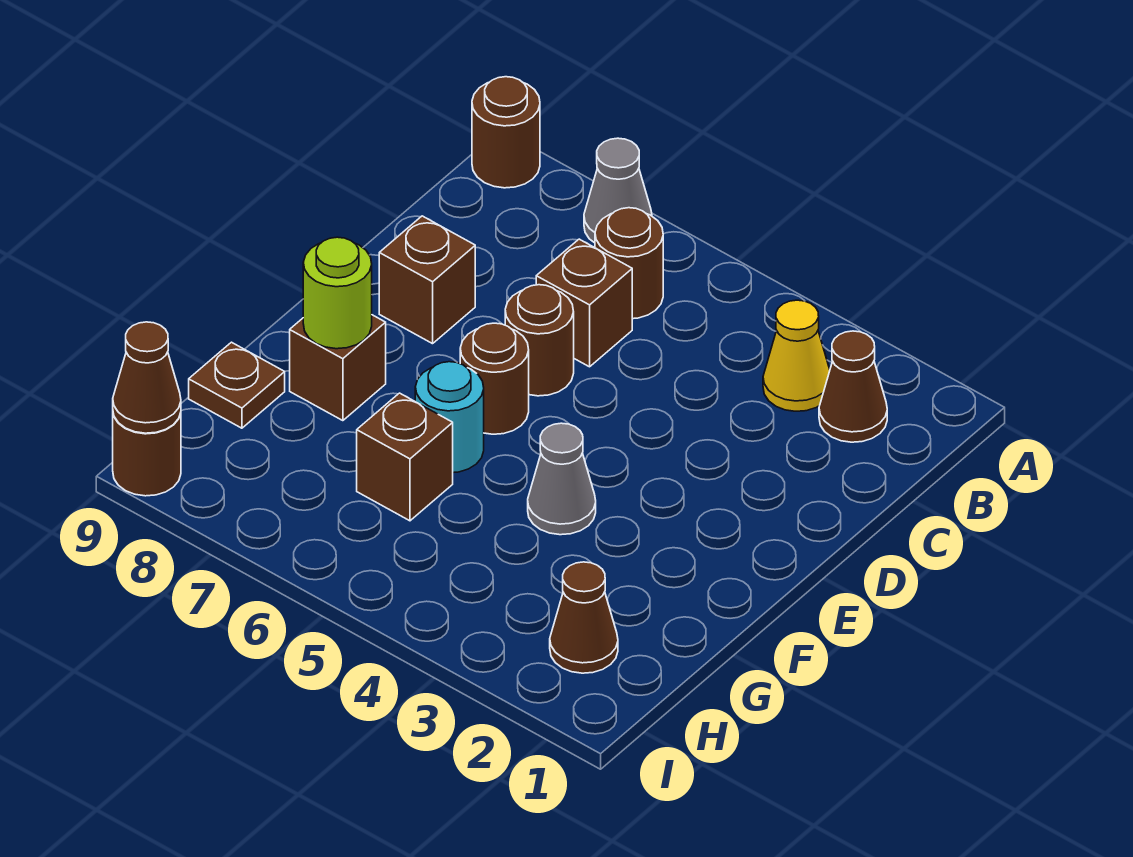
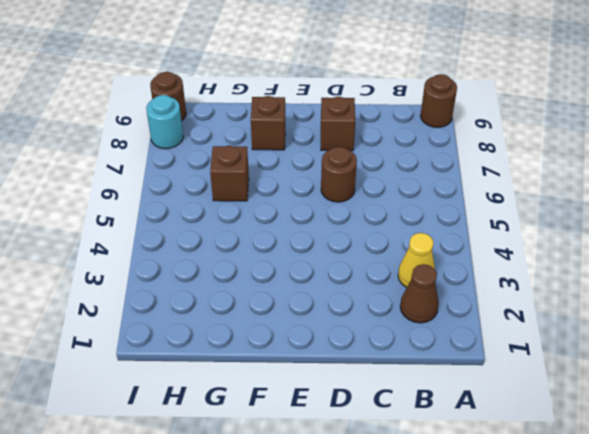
cyan round brick I8 level 1 -> cyan round brick F6 level 1
none -> grey cone A7 level 1
none -> brown round brick B6 level 1
none -> brown brick C6 level 1

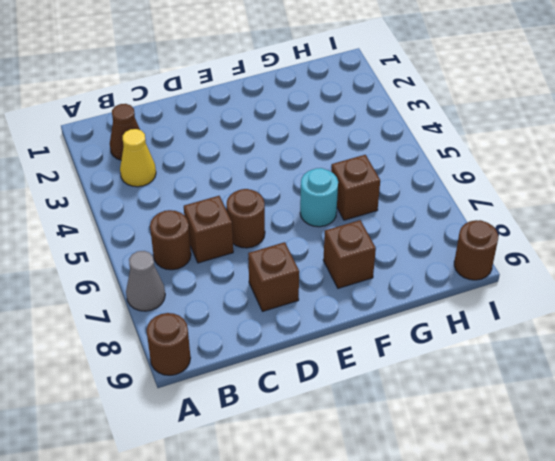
none -> brown round brick E6 level 1
none -> grey cone F4 level 1
none -> brown plate G9 level 1

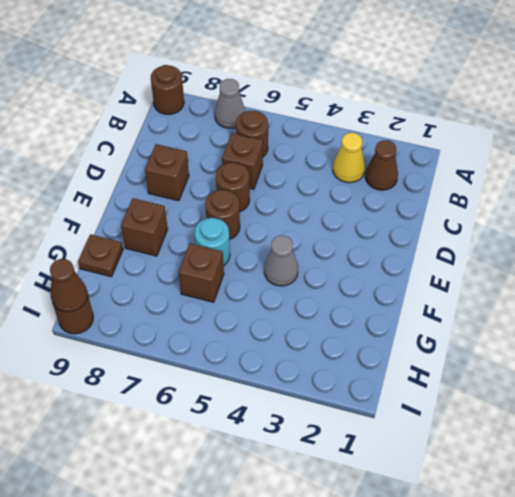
none -> brown cone H2 level 1
none -> lime round brick F8 level 2

